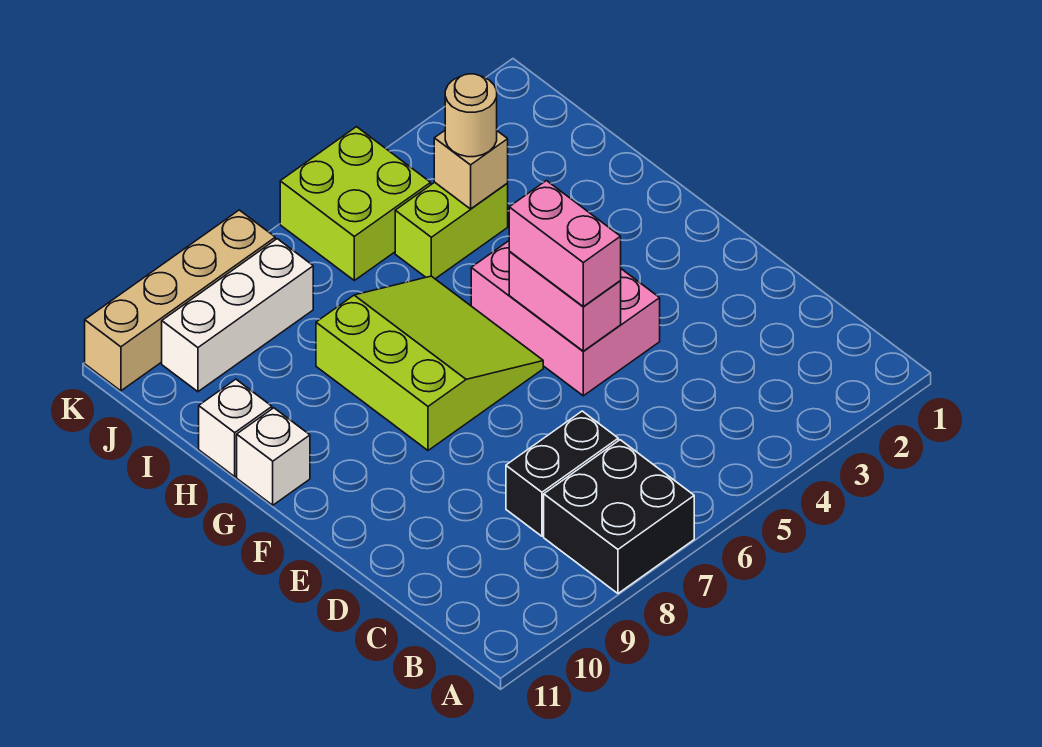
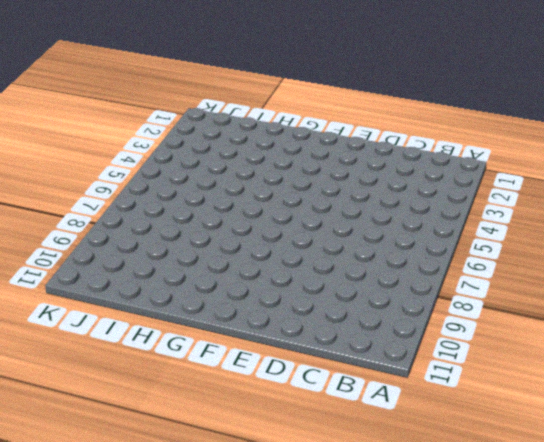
none -> black brick A7:B8 level 1
none -> black brick C7:C8 level 1
none -> pink brick E4:G5 level 1

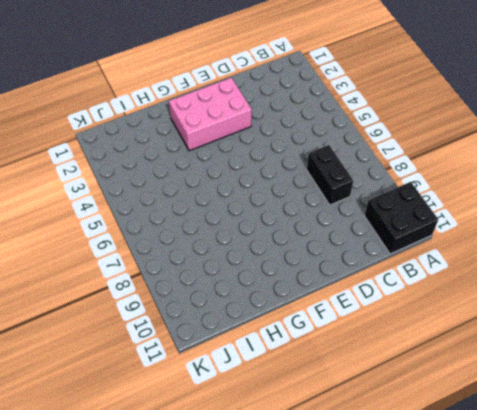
black brick A10:B11 level 1 -> black brick A7:B8 level 1
pink brick E2:G3 level 1 -> pink brick E4:G5 level 1
none -> lime slope F6:H8 level 1 top 8
none -> white brick G11 level 1
none -> white brick H11 level 1

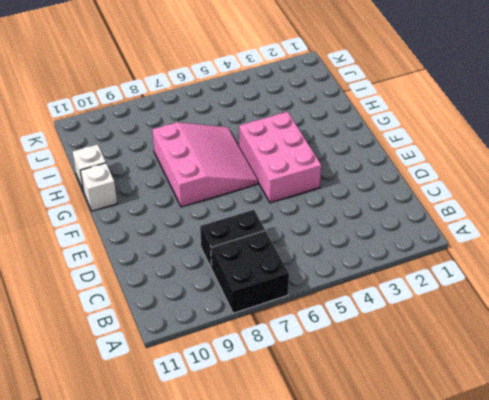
pink slope F6:H8 level 1 top 8 -> lime slope F6:H8 level 1 top 8
none -> lime brick I4:I5 level 1
none -> lime brick J5:K6 level 1
none -> white brick J8:J10 level 1

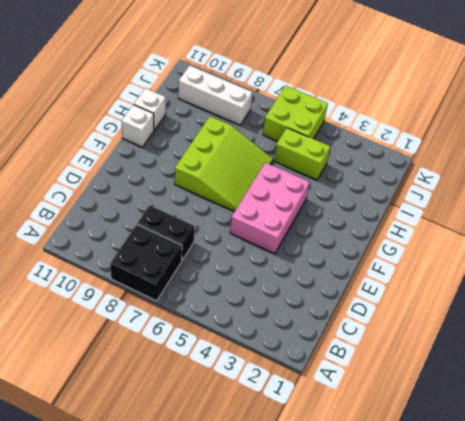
none -> tan brick K8:K11 level 1
none -> pink brick E5:F5 level 2
none -> tan brick I4 level 2

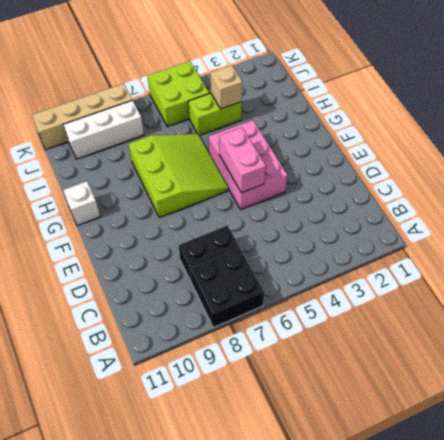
none -> white brick H11 level 1
none -> pink brick E5:F5 level 3
none -> tan round brick I4 level 3

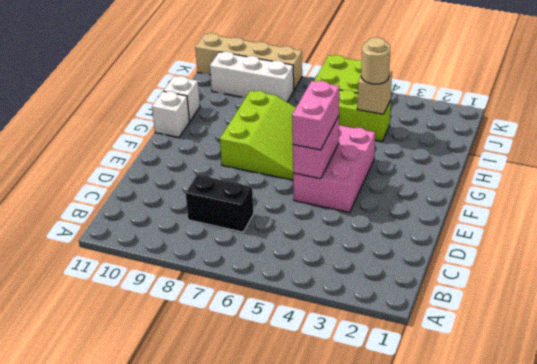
none -> black brick A7:B8 level 1

